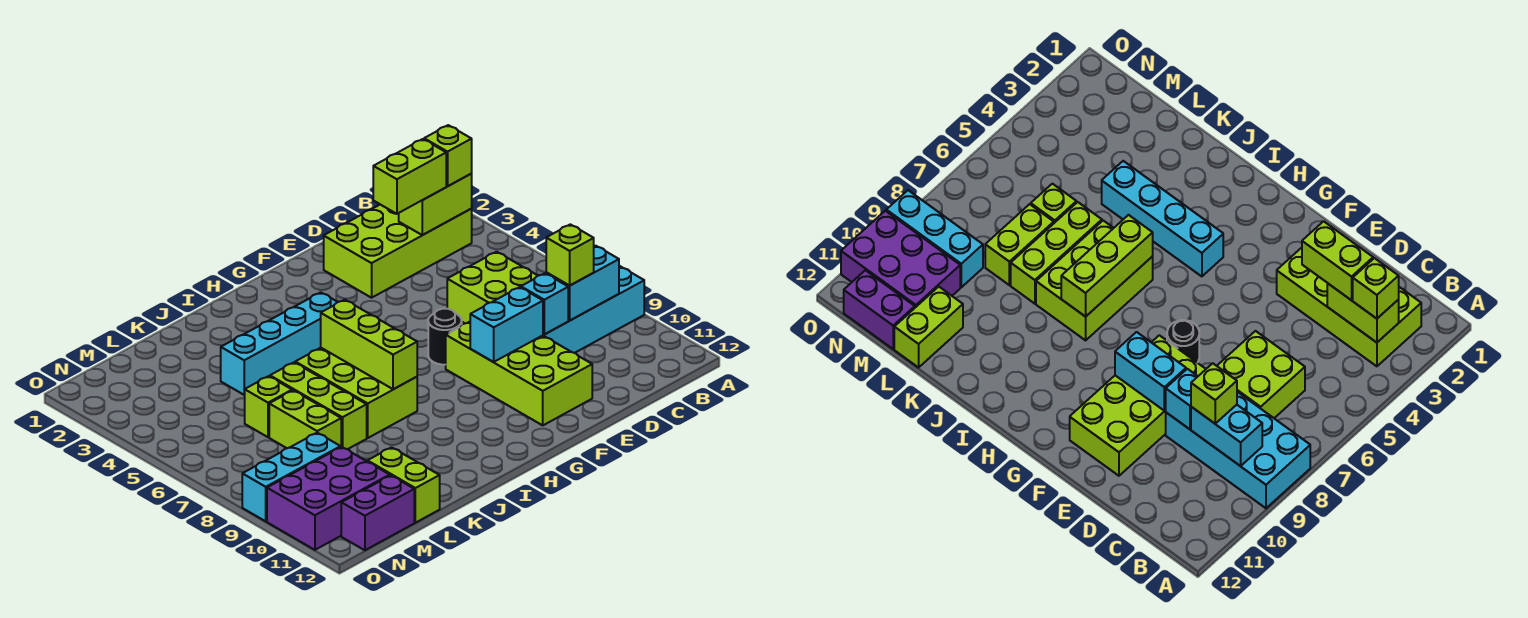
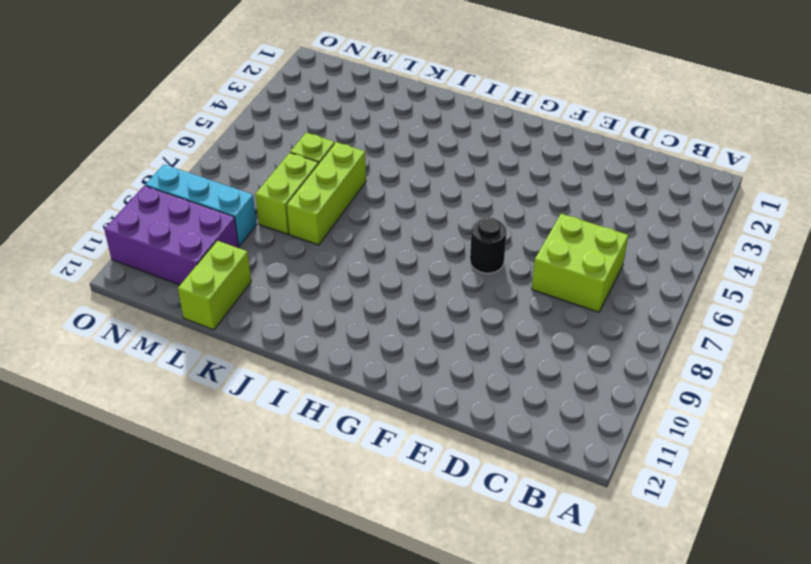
none -> cyan brick A8:D9 level 1
none -> lime brick B2:E3 level 1
none -> lime brick E8:F11 level 1

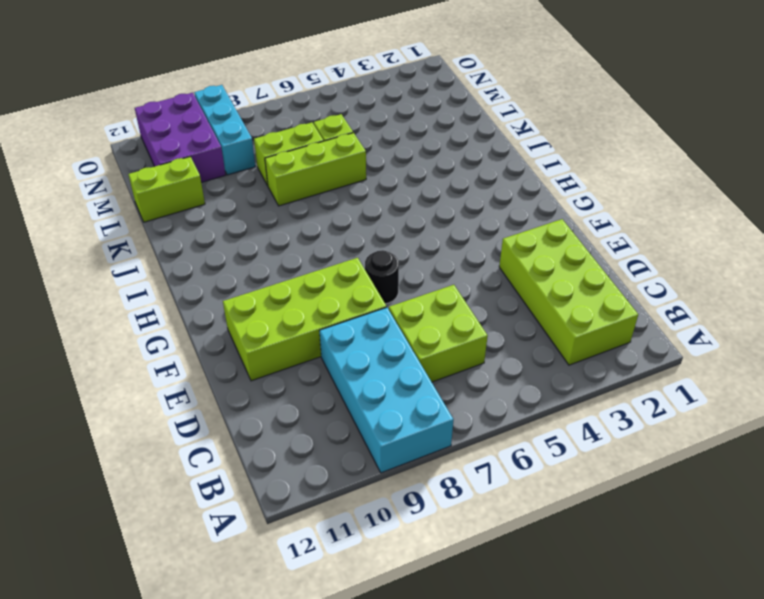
none -> cyan brick H4:K4 level 1
none -> lime brick I6:J8 level 1
none -> purple brick M12:N12 level 1

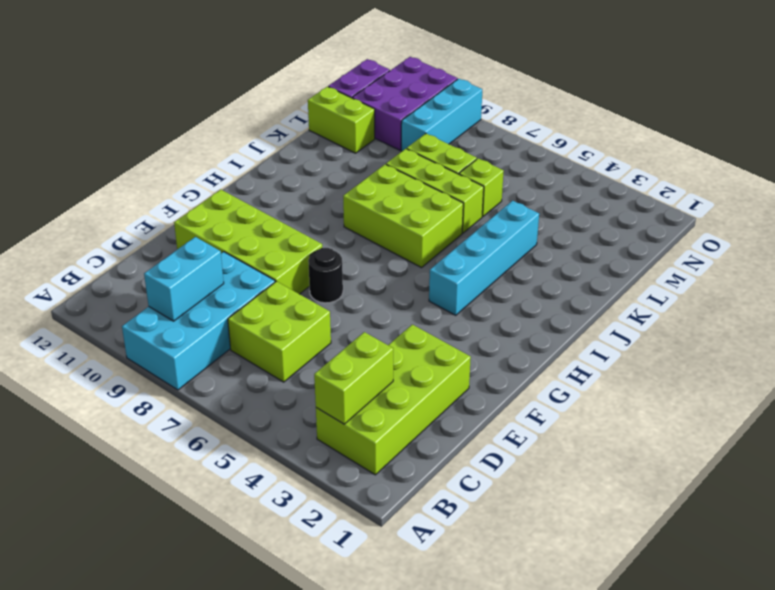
none -> cyan brick D9 level 2
none -> cyan brick E9:F9 level 2
none -> lime brick I6:I8 level 2

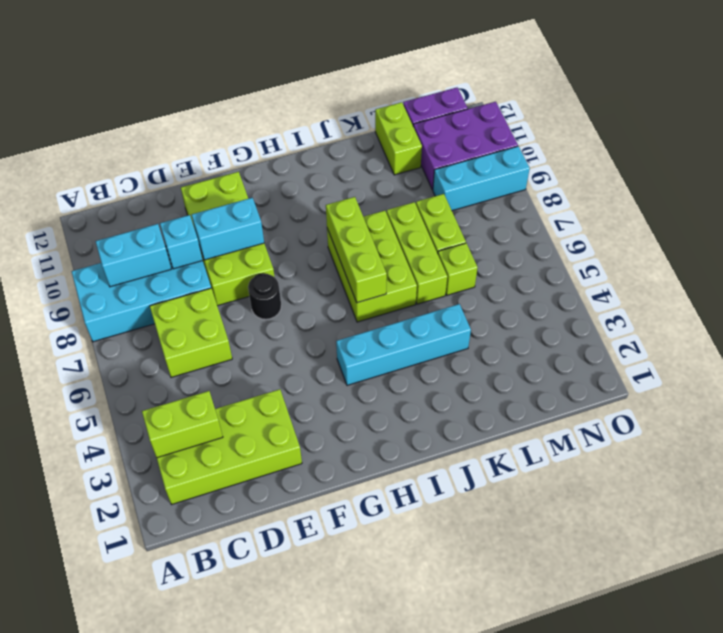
none -> lime brick B3 level 3
none -> lime brick C3:D3 level 3
none -> lime brick C9 level 3

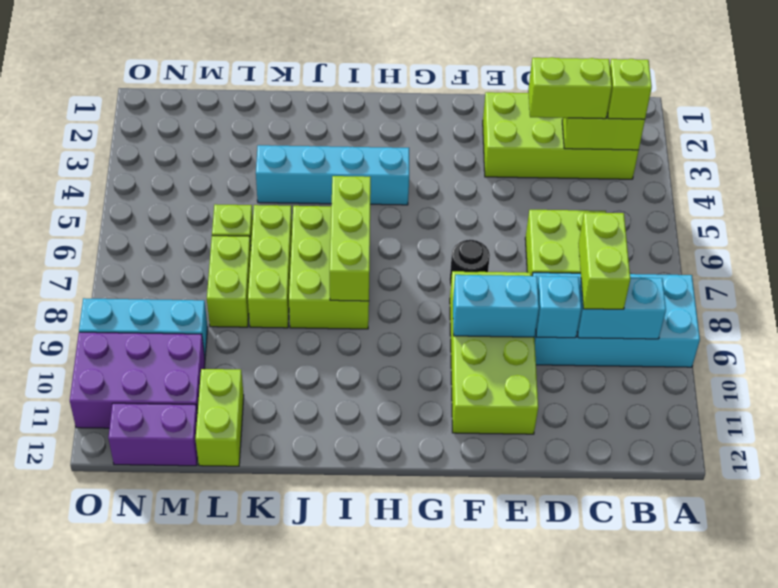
lime brick C8:C9 level 3 -> lime brick C9 level 3

